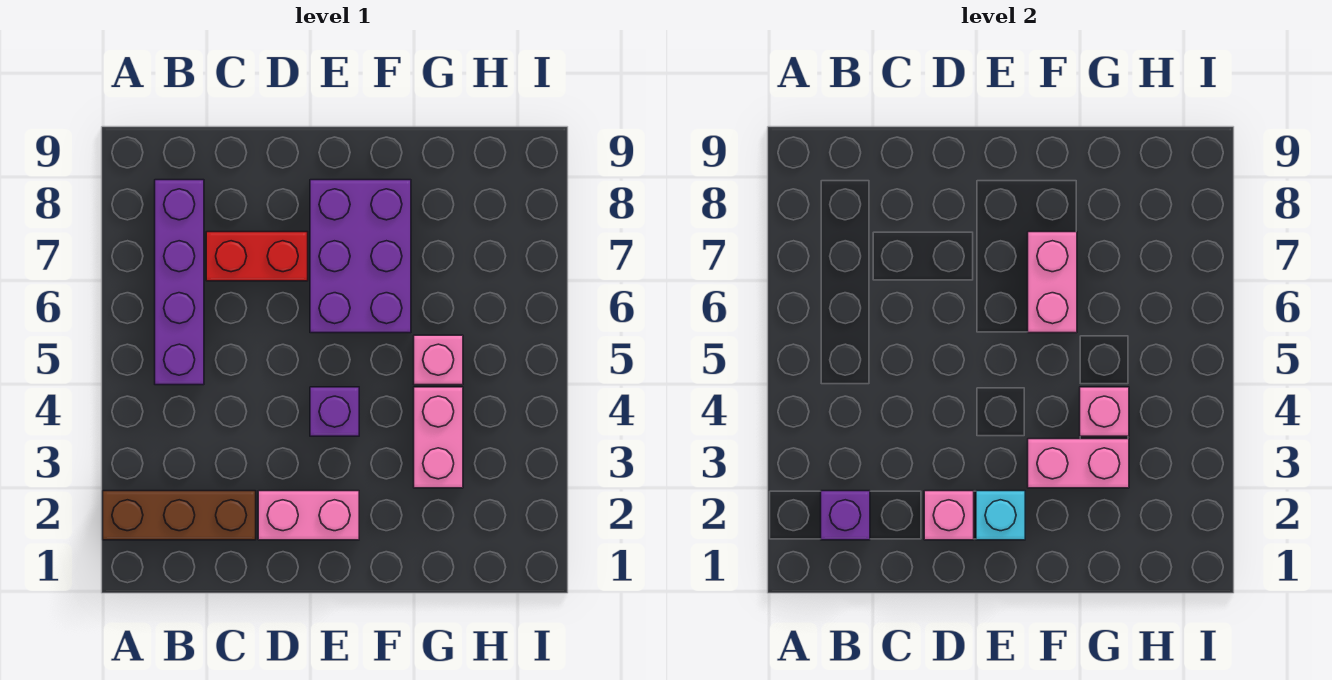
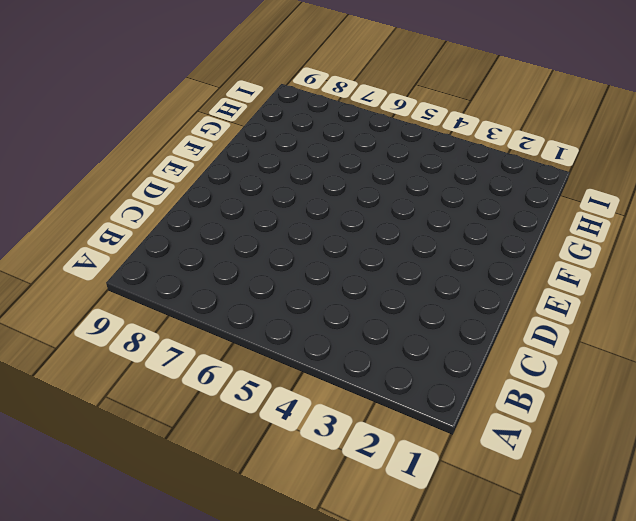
none -> brown brick A2:C2 level 1
none -> purple brick B5:B8 level 1
none -> red brick C7:D7 level 1

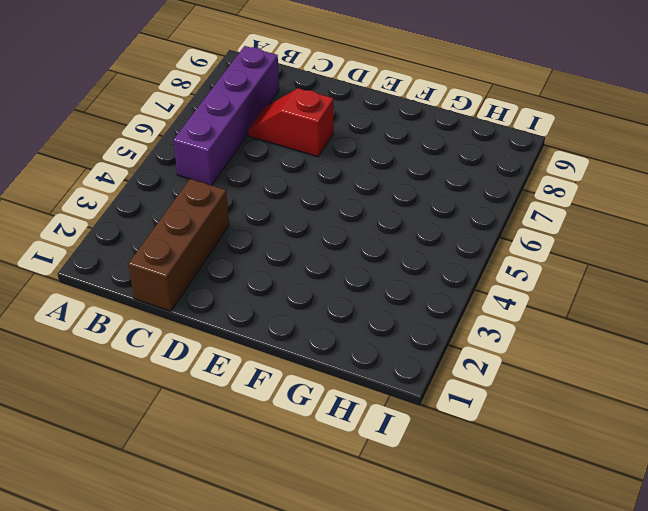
brown brick C1:C3 level 1 -> brown brick A2:C2 level 1
red slope C7:D7 level 1 top D -> red brick C7:D7 level 1
none -> pink brick D2:E2 level 1
none -> purple brick E4 level 1
none -> purple brick E6:F8 level 1

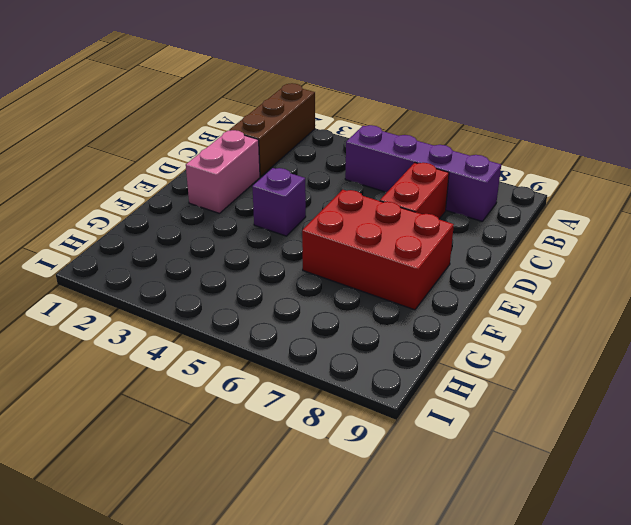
red brick E6:F8 level 1 -> purple brick E6:F8 level 1
none -> pink brick G3:G4 level 1
none -> pink brick G5 level 1
none -> purple brick B2 level 2

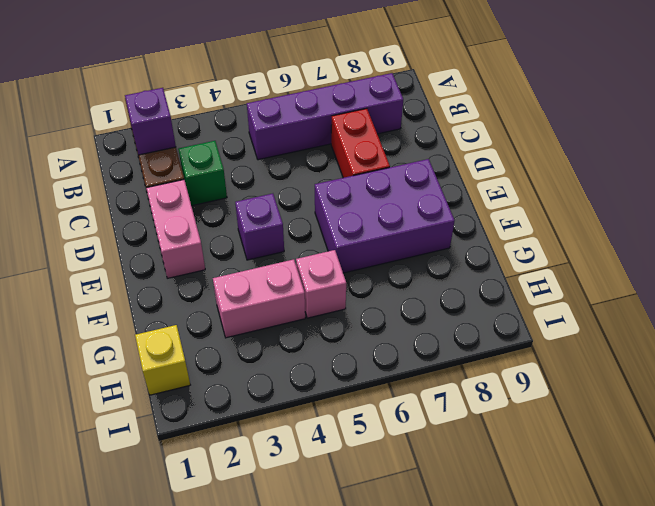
green brick C3 level 1 -> none
yellow brick H1 level 1 -> none
none -> pink brick D2 level 2
none -> cyan brick E2 level 2
none -> pink brick F3:G3 level 2

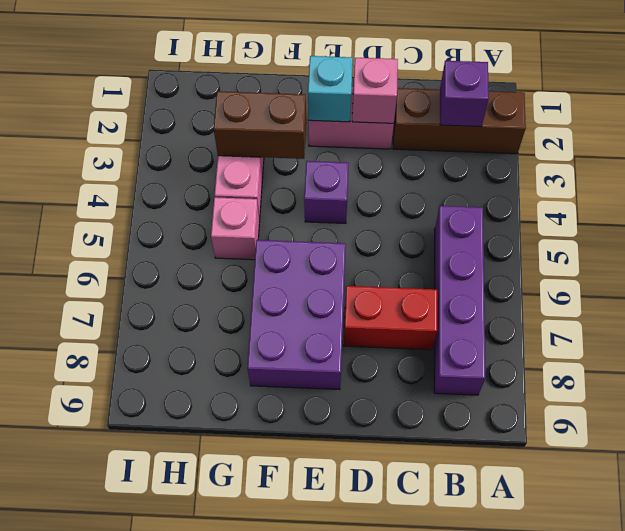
brown brick F3:G3 level 2 -> pink brick F3:G3 level 2
none -> pink brick F6:F7 level 2
none -> pink brick G4 level 2

